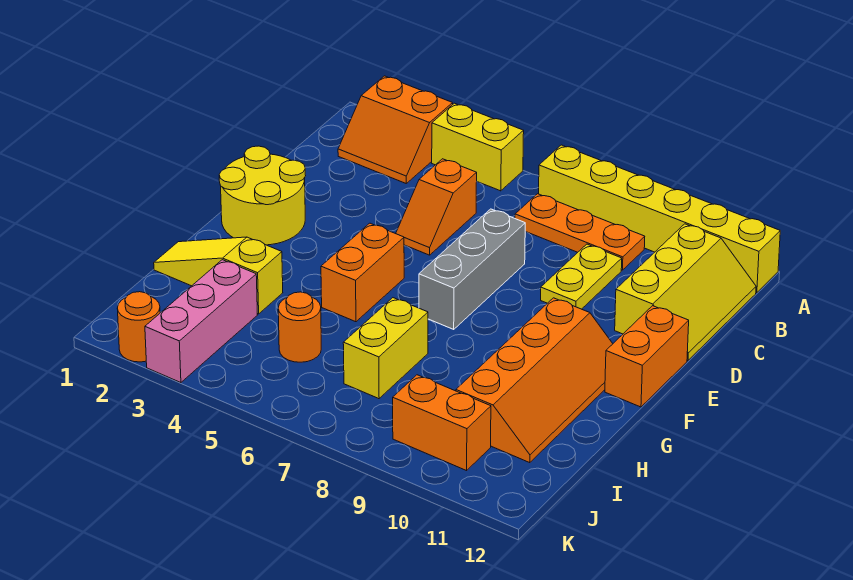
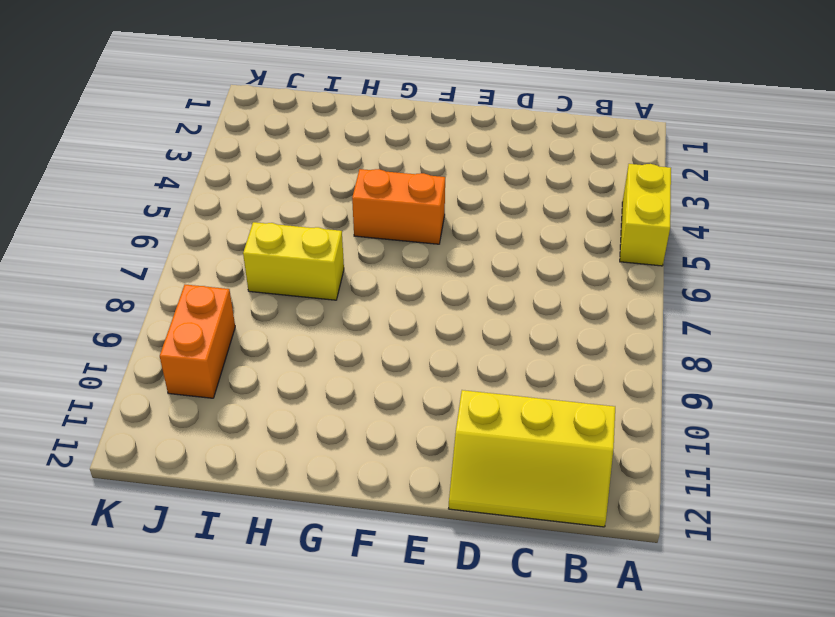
none -> orange slope A2:B3 level 1 top A
none -> yellow brick A7:A12 level 1
none -> orange plate B7:B9 level 1

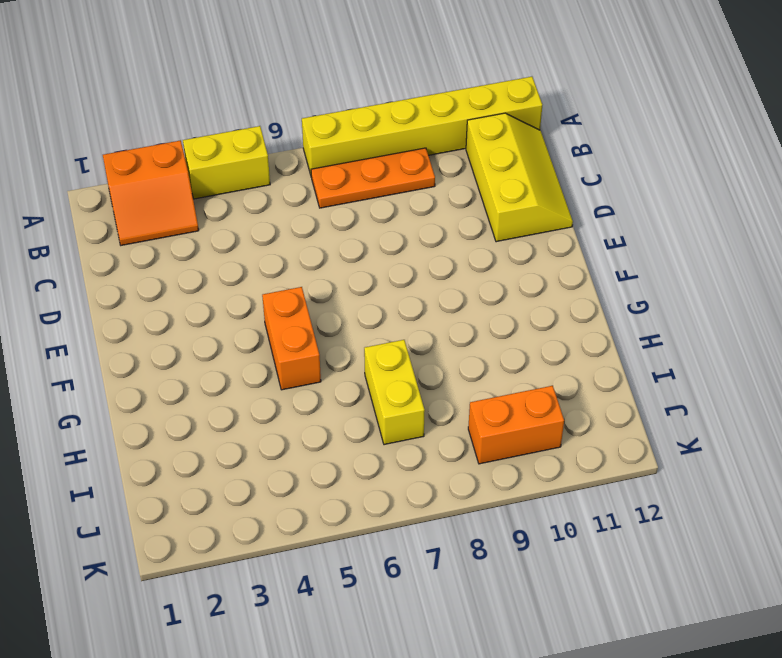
none -> orange slope C5:D5 level 1 top C
none -> yellow plate C9:D9 level 1
none -> grey brick D7:F7 level 1

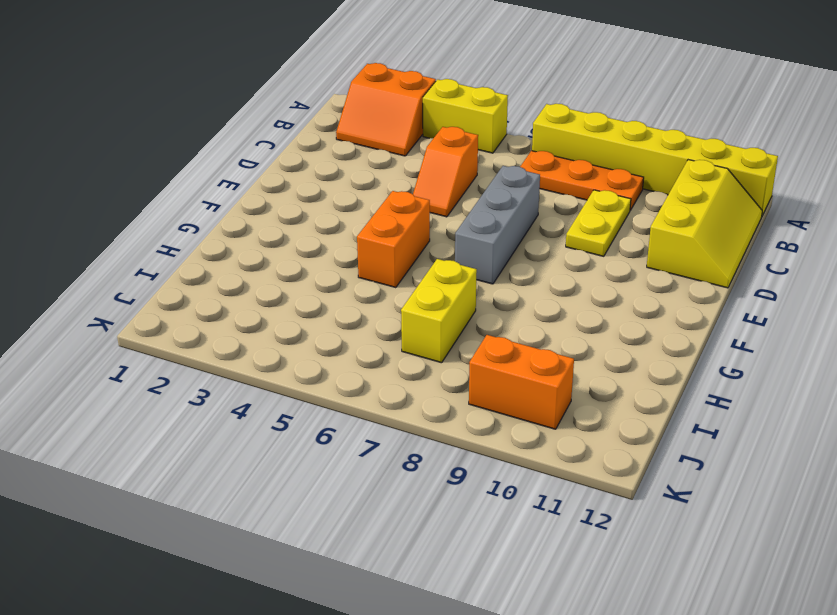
none -> yellow round brick E1:F2 level 1
none -> orange brick E12:F12 level 1
none -> orange slope F10:I11 level 1 top 10

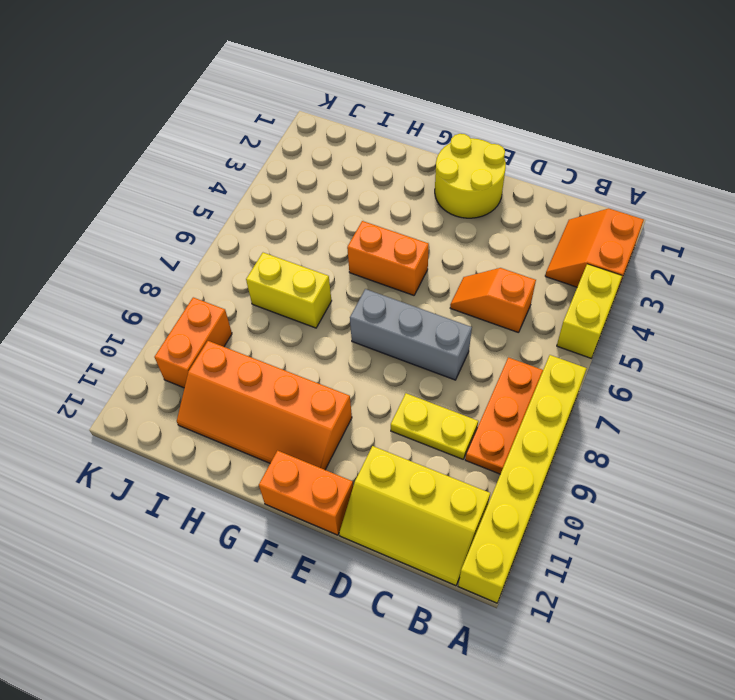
none -> yellow slope H1:H3 level 1 top 3
none -> pink brick I3:K3 level 1
none -> orange round brick I5 level 1

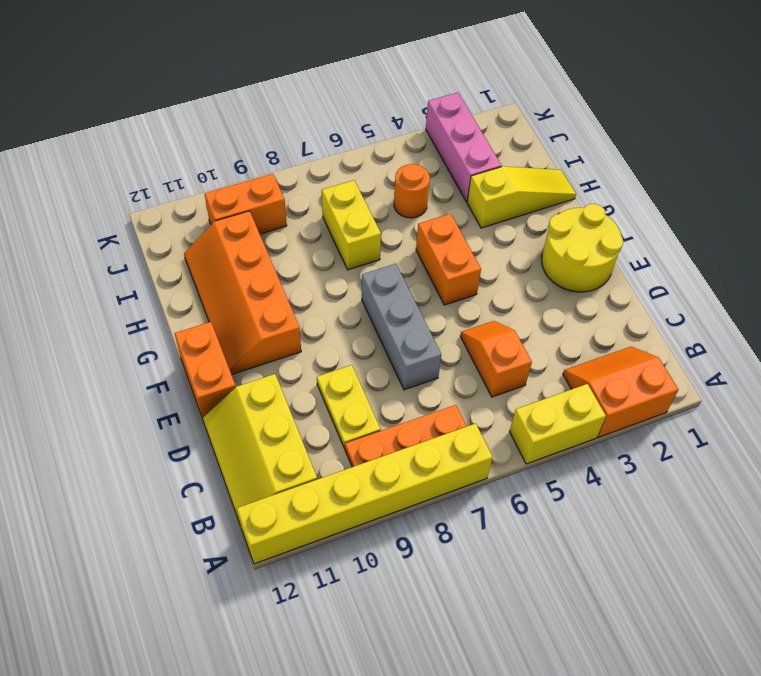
none -> orange round brick K2 level 1

